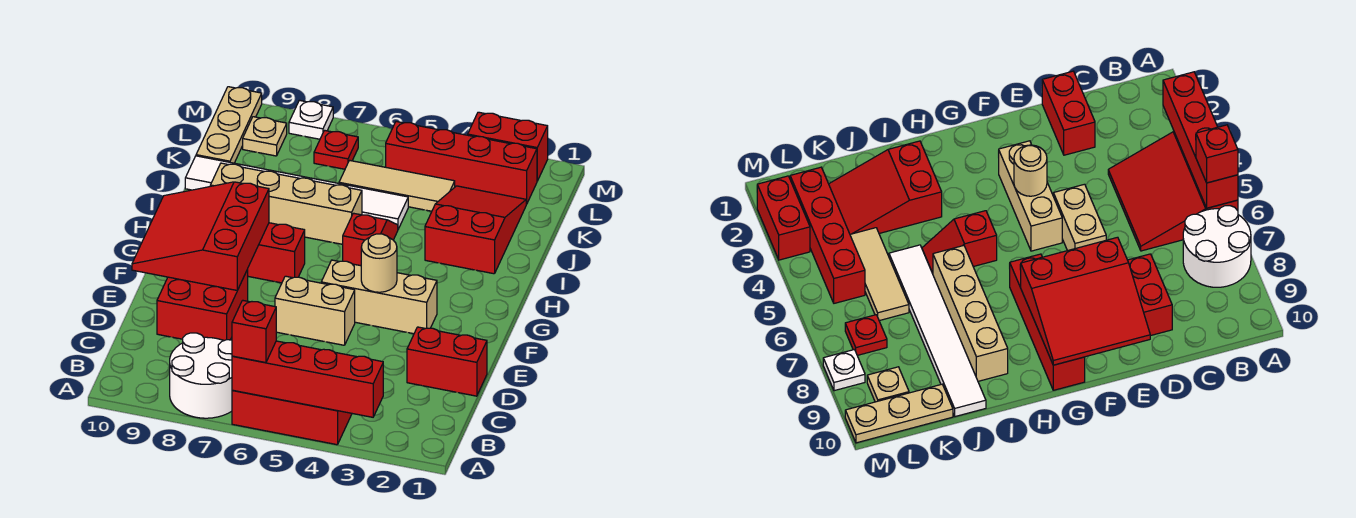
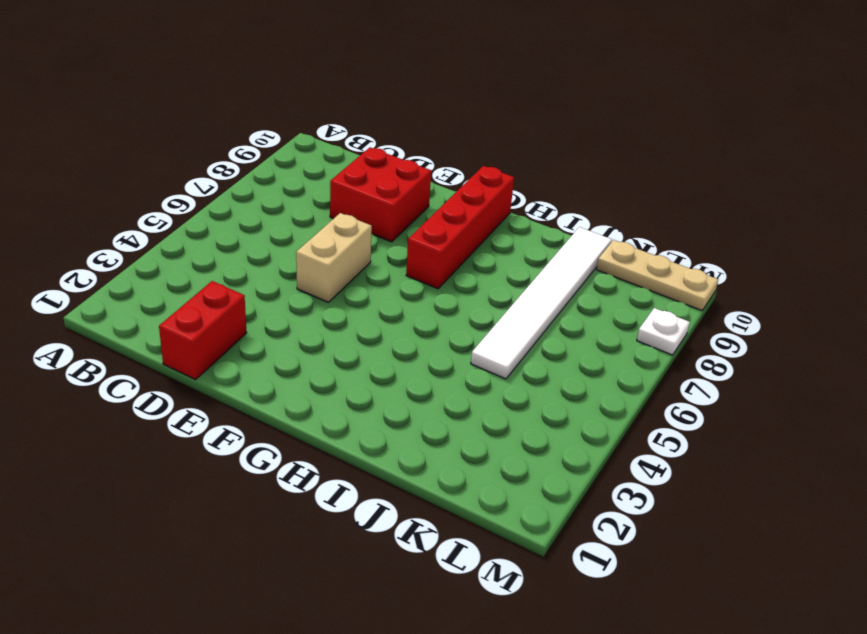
none -> red slope A4:C6 level 1 top A
none -> white round brick A7:B8 level 1
none -> tan brick F3:F5 level 1

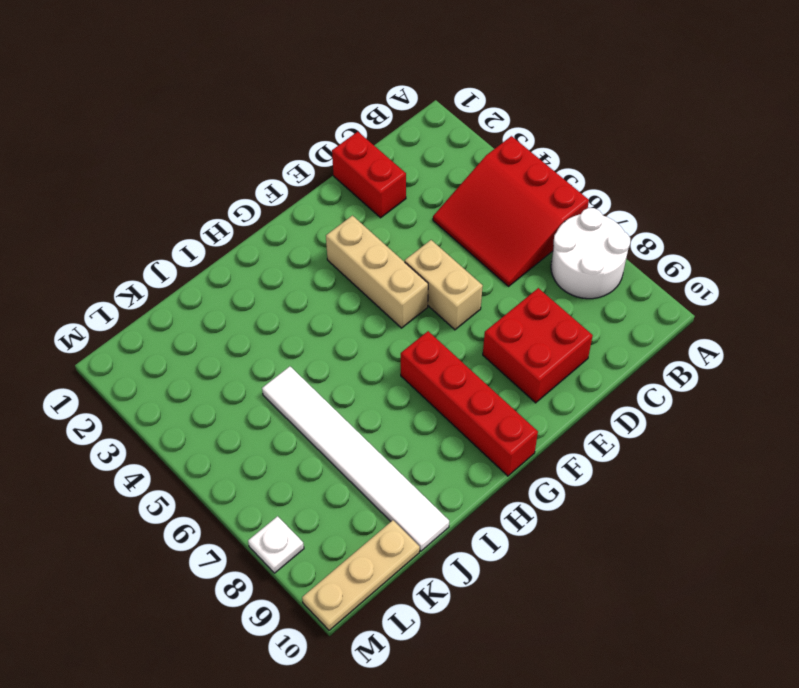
none -> red slope H5:I5 level 1 top H
none -> red slope I2:K3 level 1 top I
none -> tan brick I6:I9 level 1

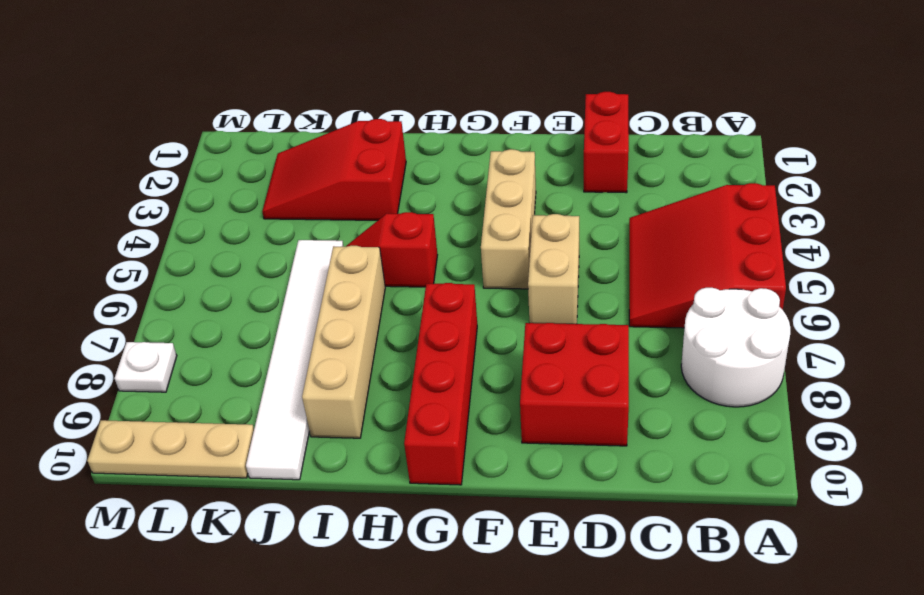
none -> tan tile K4:K6 level 1
none -> red brick L2:L5 level 1
none -> red plate L7 level 1

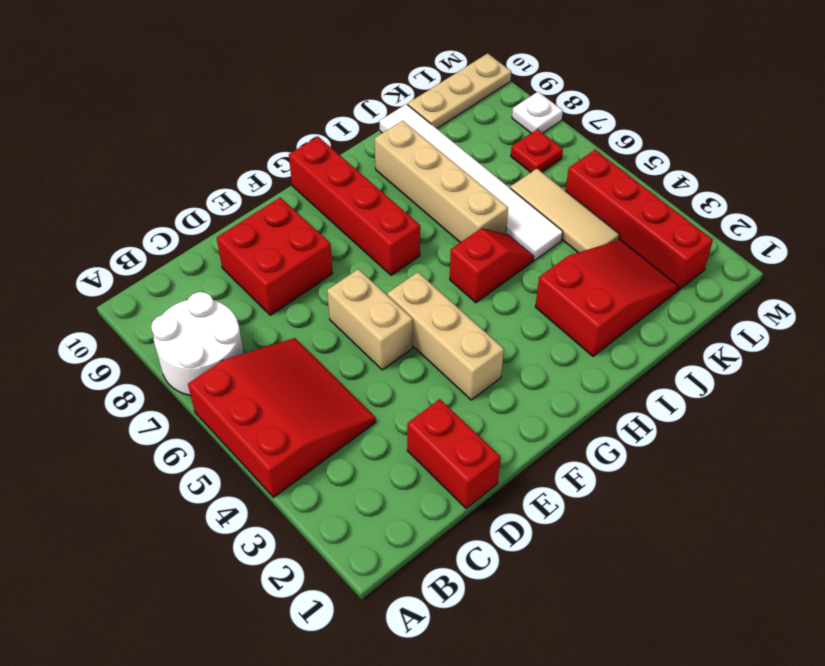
none -> tan plate L9 level 1
none -> red brick M2:M3 level 1
none -> red brick A3:A6 level 2

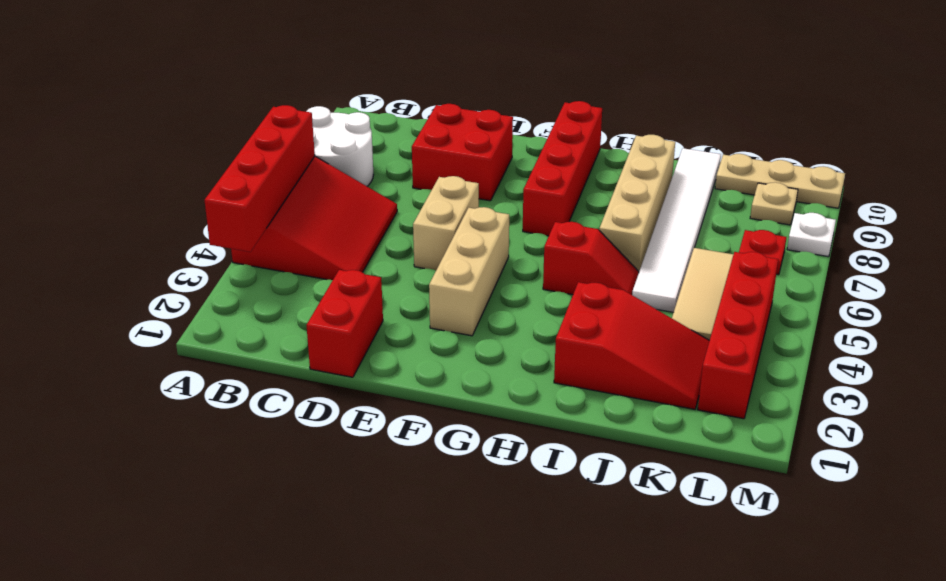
none -> red brick M2:M3 level 1
none -> red slope E8:G10 level 2 top 8
none -> tan round brick F4 level 2

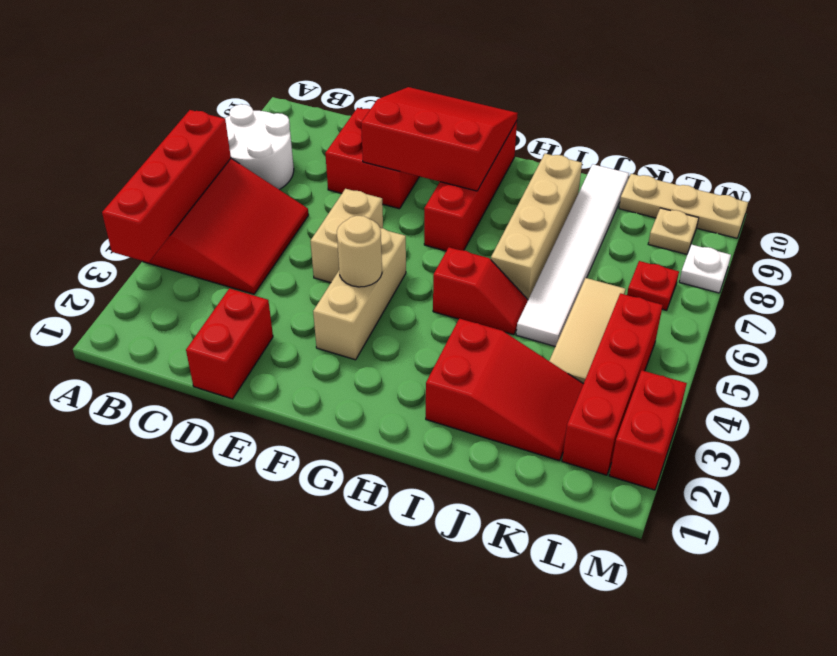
none -> red brick A6 level 3

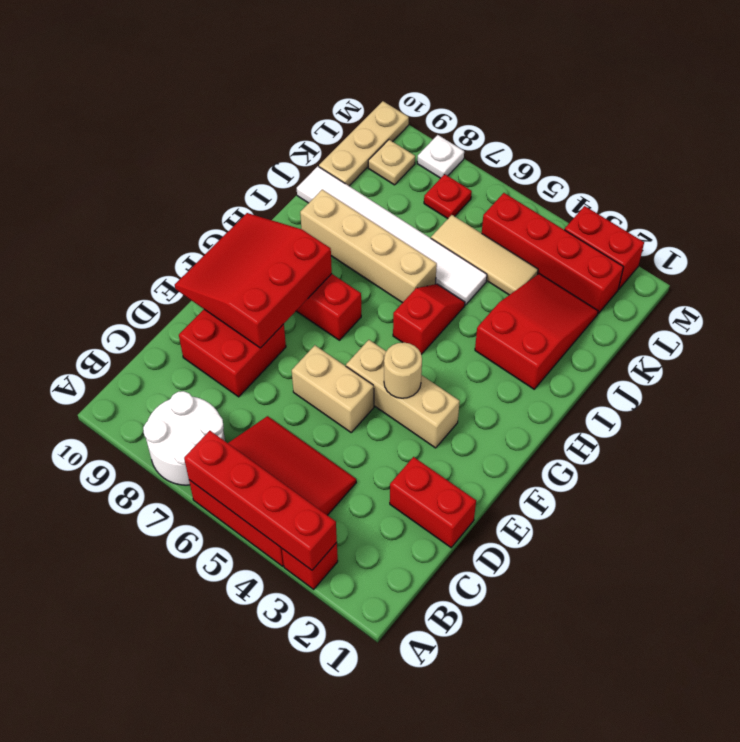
red brick A3 level 1 -> red brick A6 level 3

